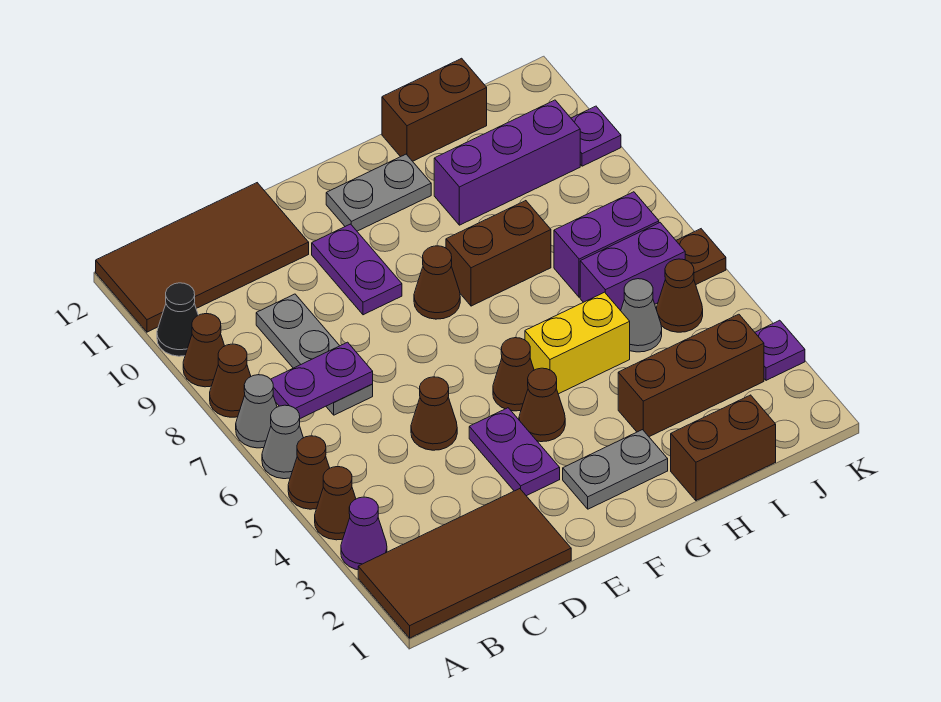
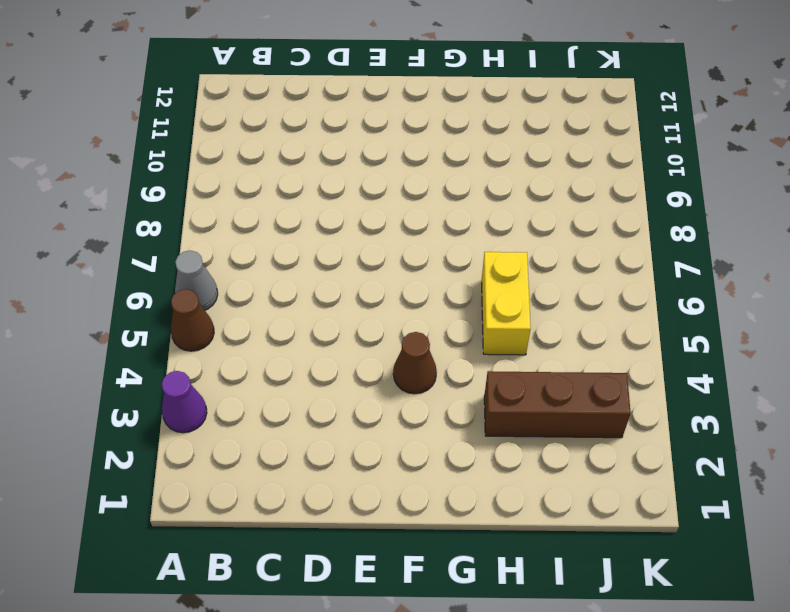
yellow brick H5:H6 level 1 -> yellow brick G5:H5 level 1
none -> brown tile A1:D2 level 1
none -> brown cone A4 level 1
none -> grey cone A7 level 1
none -> brown cone A8 level 1

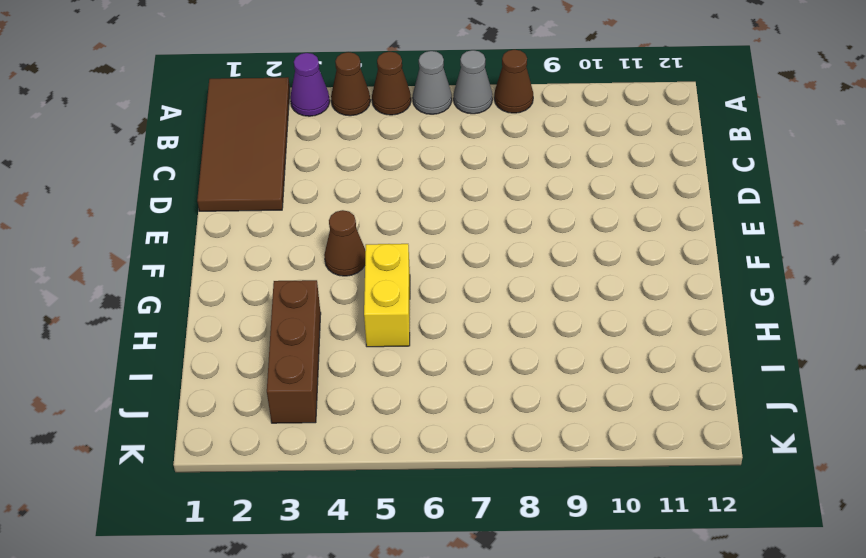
none -> brown cone A9 level 1
none -> black cone A10 level 1
none -> brown tile A11:D12 level 1
none -> grey plate C7:C9 level 1

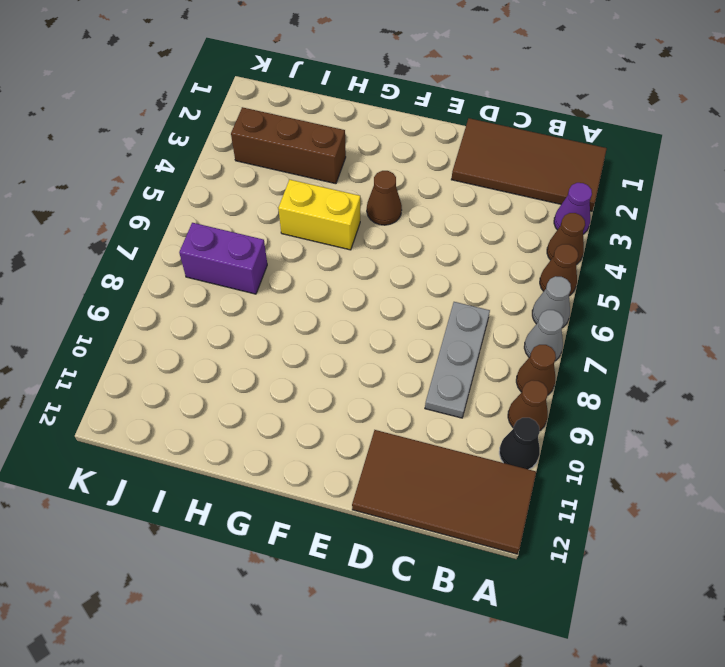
none -> brown cone D5 level 1
none -> purple plate E3:E4 level 1
none -> purple plate E9:E10 level 1
none -> grey plate F2:G2 level 1

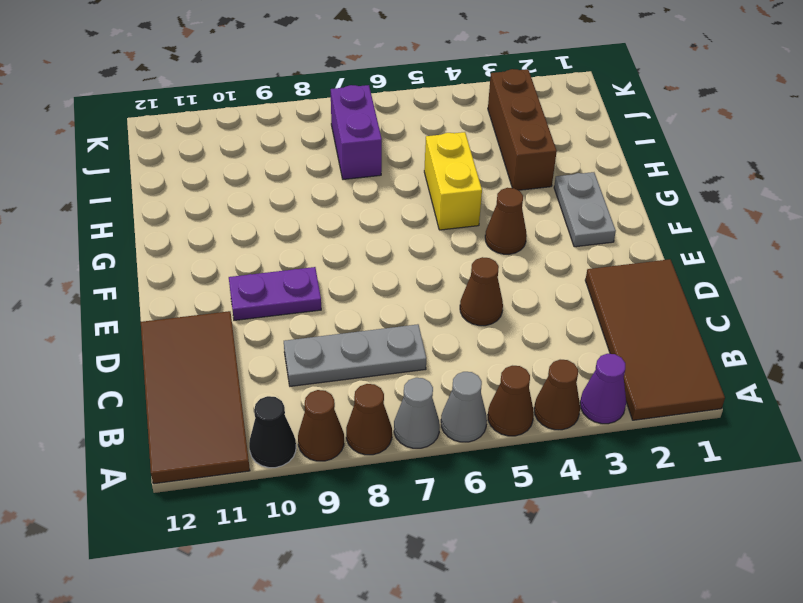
none -> purple plate E3:E4 level 1
none -> brown cone F5 level 1
none -> brown cone F8 level 1
none -> grey plate F11:G11 level 1

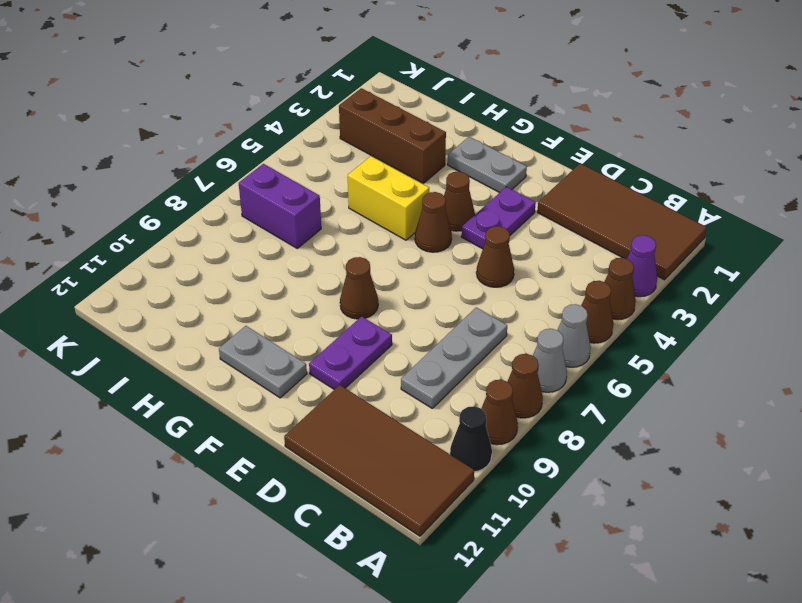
none -> brown brick G8:H8 level 1
none -> brown brick H1:I1 level 1
none -> purple brick H10:J10 level 1
none -> brown brick H12:I12 level 1

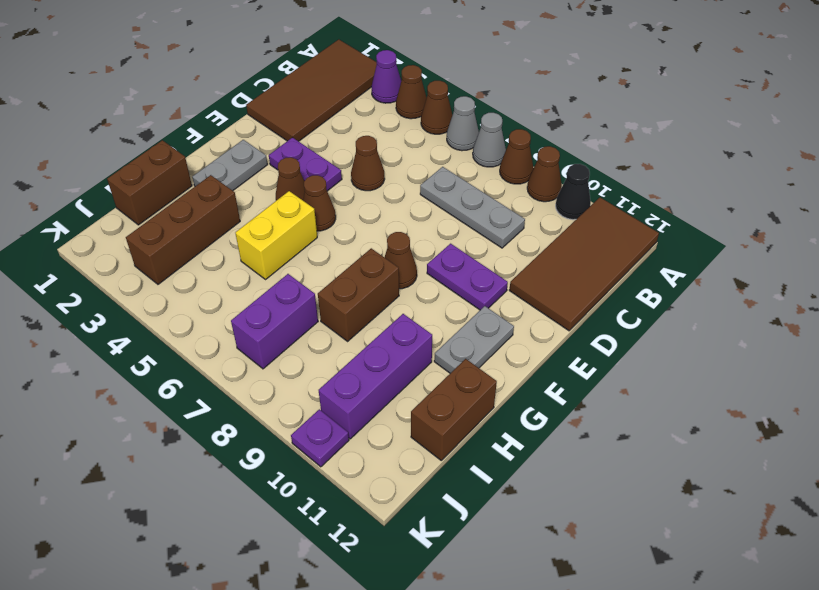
none -> grey cone I5 level 1
none -> purple brick I6:J6 level 1
none -> brown cone J5 level 1
none -> purple plate K3 level 1

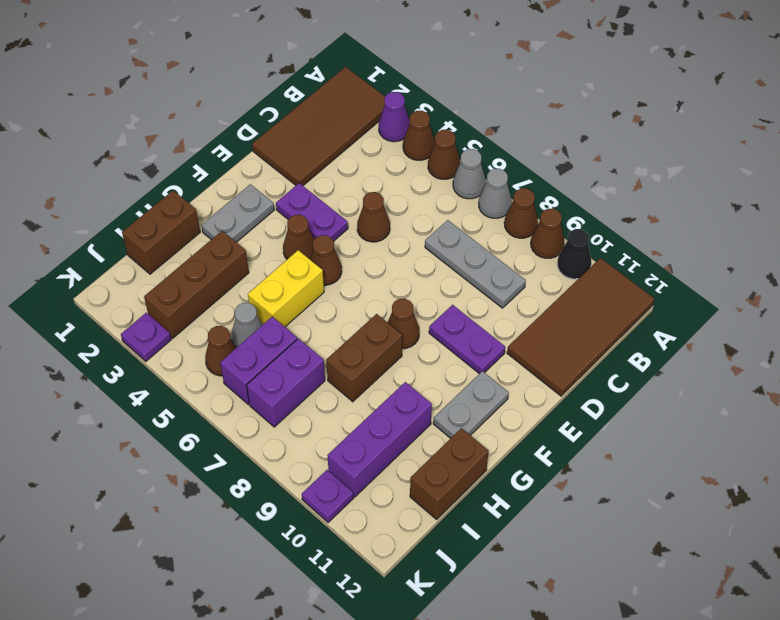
none -> brown plate K6 level 1
none -> purple plate B7:C7 level 2

